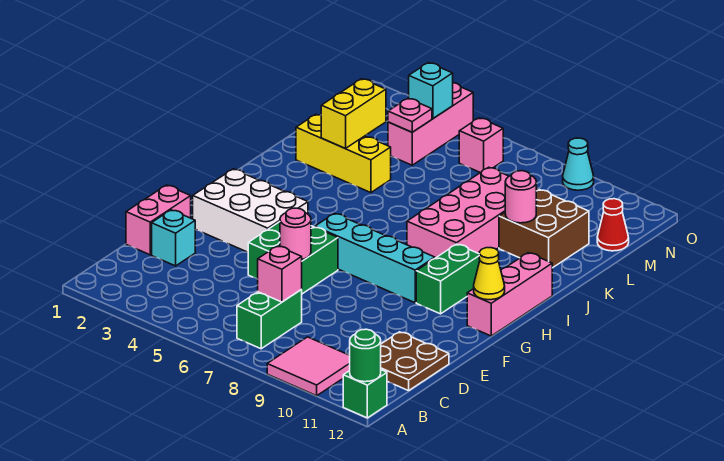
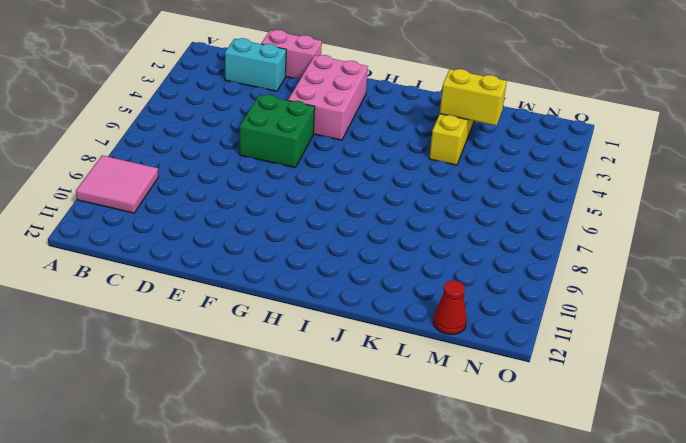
cyan brick C2:D2 level 1 -> cyan brick D2 level 1
pink brick F2:G4 level 1 -> white brick F2:G4 level 1
none -> green brick A12 level 1
none -> green brick B7:C7 level 1
none -> brown plate C11:D12 level 1

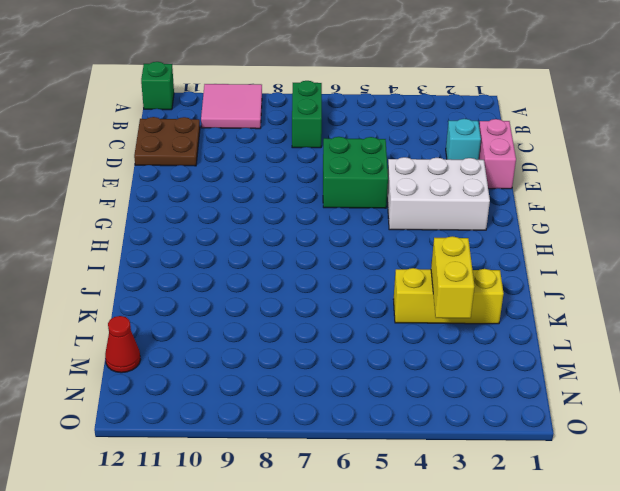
none -> cyan brick G6:G9 level 1
none -> green brick G10:H10 level 1
none -> pink brick G12:I12 level 1

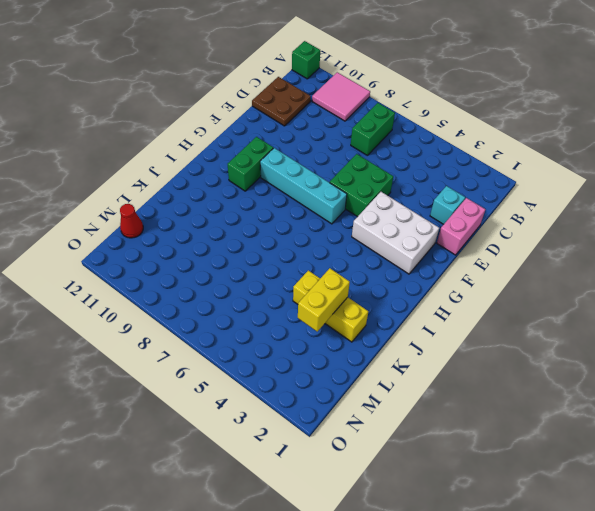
none -> pink brick G12:I12 level 1
none -> pink brick I8:L9 level 1
none -> brown brick K10:L11 level 1

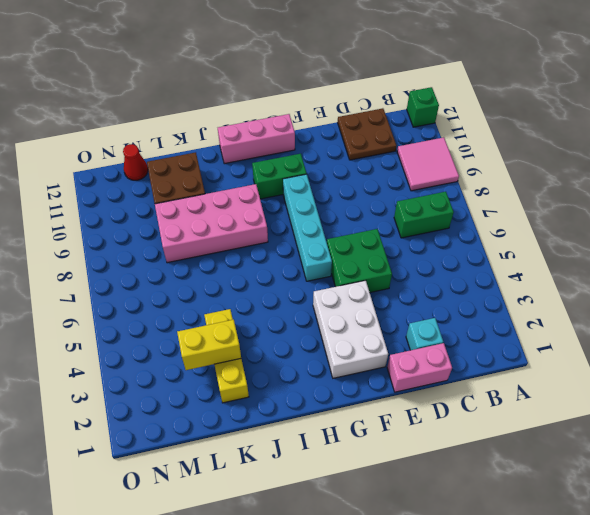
none -> pink brick M4:O4 level 1
none -> pink brick N6 level 1
none -> cyan cone O9 level 1

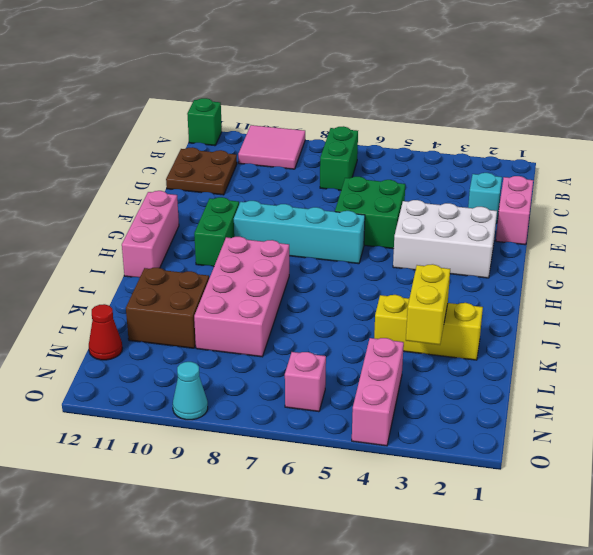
none -> green round brick A12 level 2
none -> pink brick C7 level 2
none -> pink round brick E6 level 2

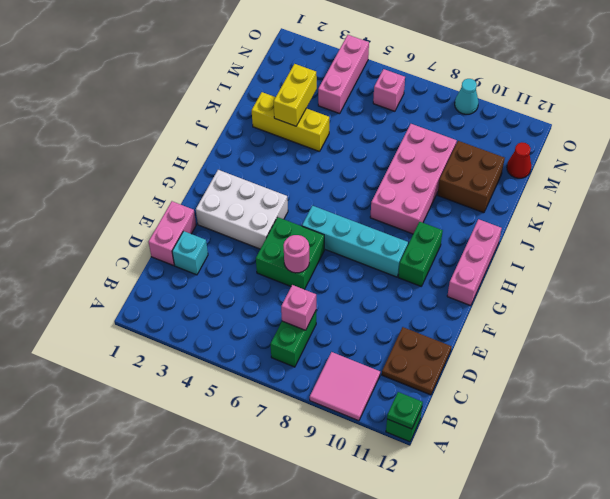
green plate A12 level 2 -> green round brick A12 level 2
none -> yellow cone G12 level 2
none -> pink round brick K10 level 2
none -> pink plate M4 level 2

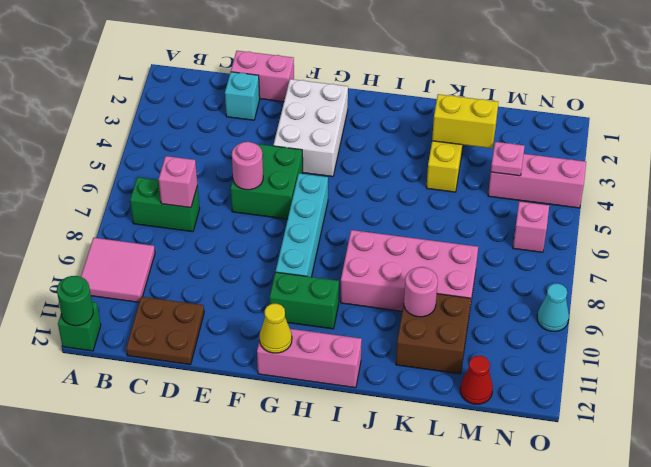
none -> cyan brick N4 level 2

